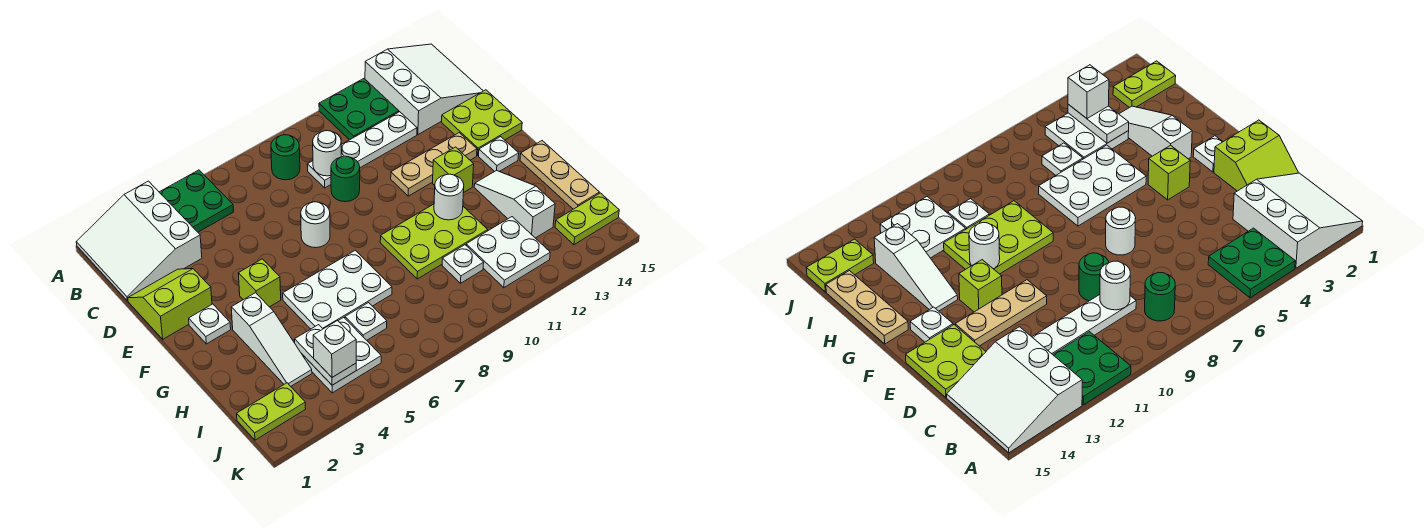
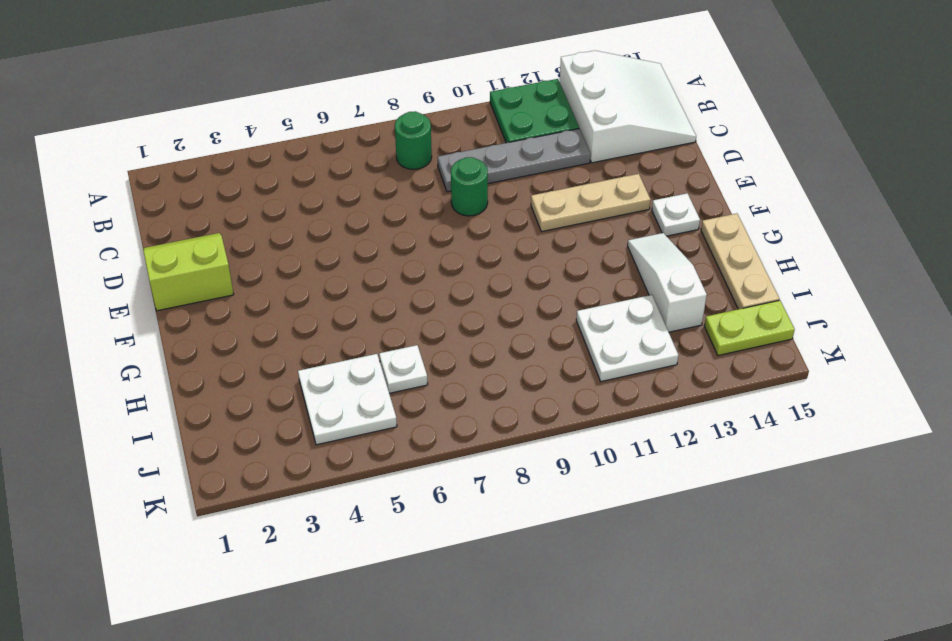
grey plate C9:C12 level 1 -> white plate C9:C12 level 1
none -> white slope A1:C3 level 1 top 3
none -> green plate A4:B5 level 1
none -> lime plate D14:E15 level 1
none -> white round brick E7 level 1

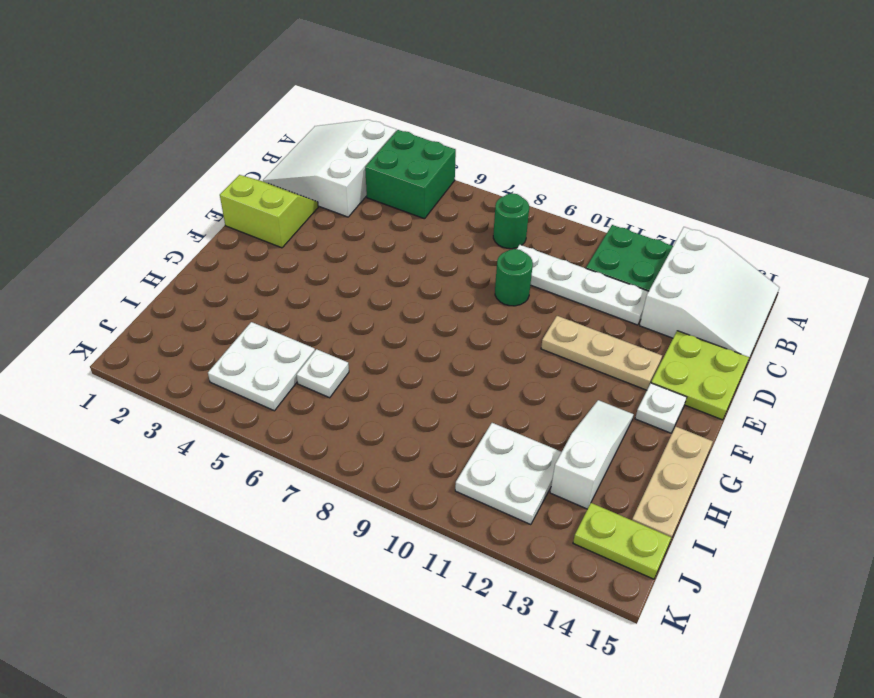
green brick A4:B5 level 1 -> green plate A4:B5 level 1
none -> white round brick E7 level 1
none -> white plate F2 level 1
none -> lime brick F4 level 1
none -> lime brick F12 level 1

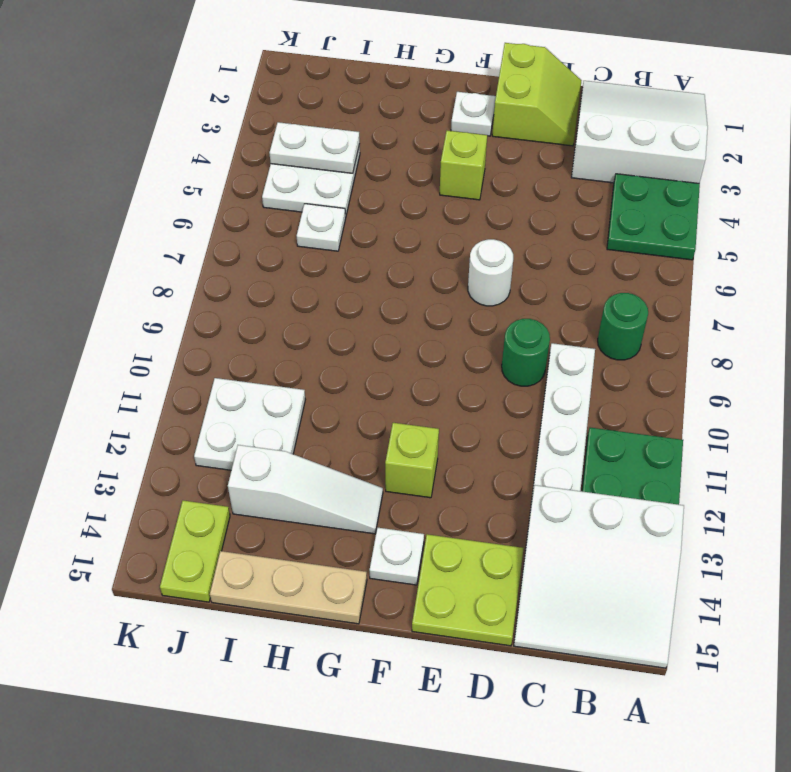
none -> tan plate E11:E13 level 1
none -> white slope G3:I3 level 1 top G
none -> white plate G5:H7 level 1
none -> lime plate G9:H11 level 1

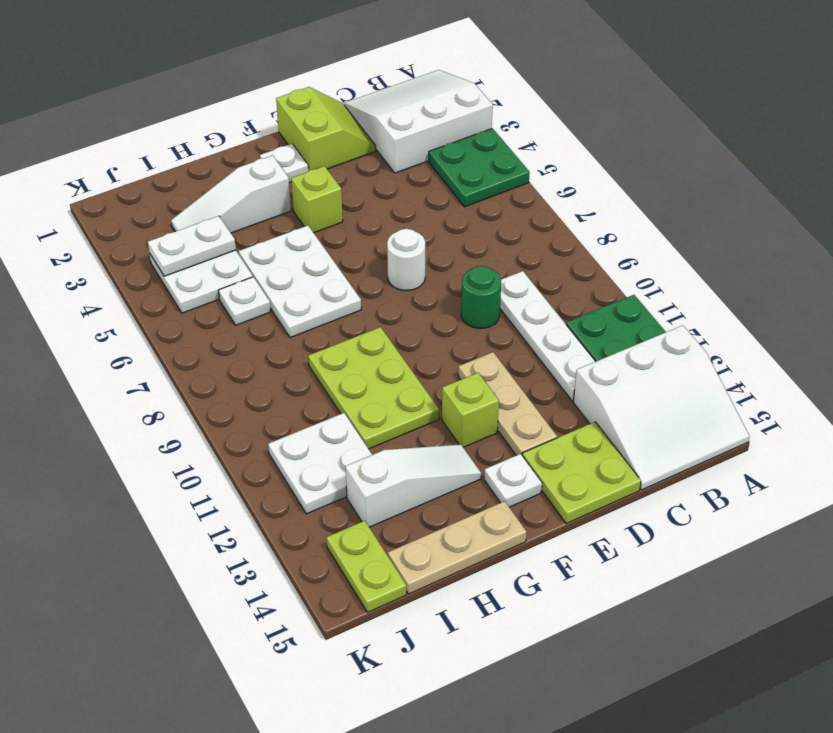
none -> green round brick B8 level 1
none -> white plate I10 level 1
none -> lime plate J1:J2 level 1
none -> white round brick C9 level 2

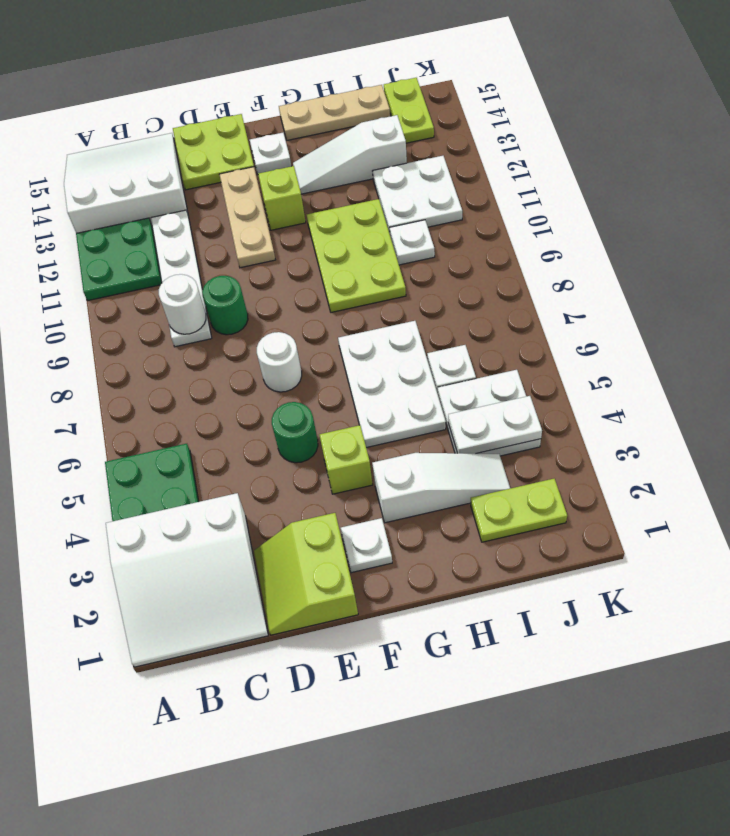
green round brick E5 level 1 -> green round brick B8 level 1
lime plate I2:J2 level 1 -> lime plate J1:J2 level 1
none -> white round brick G11 level 2
none -> white brick J4 level 3

